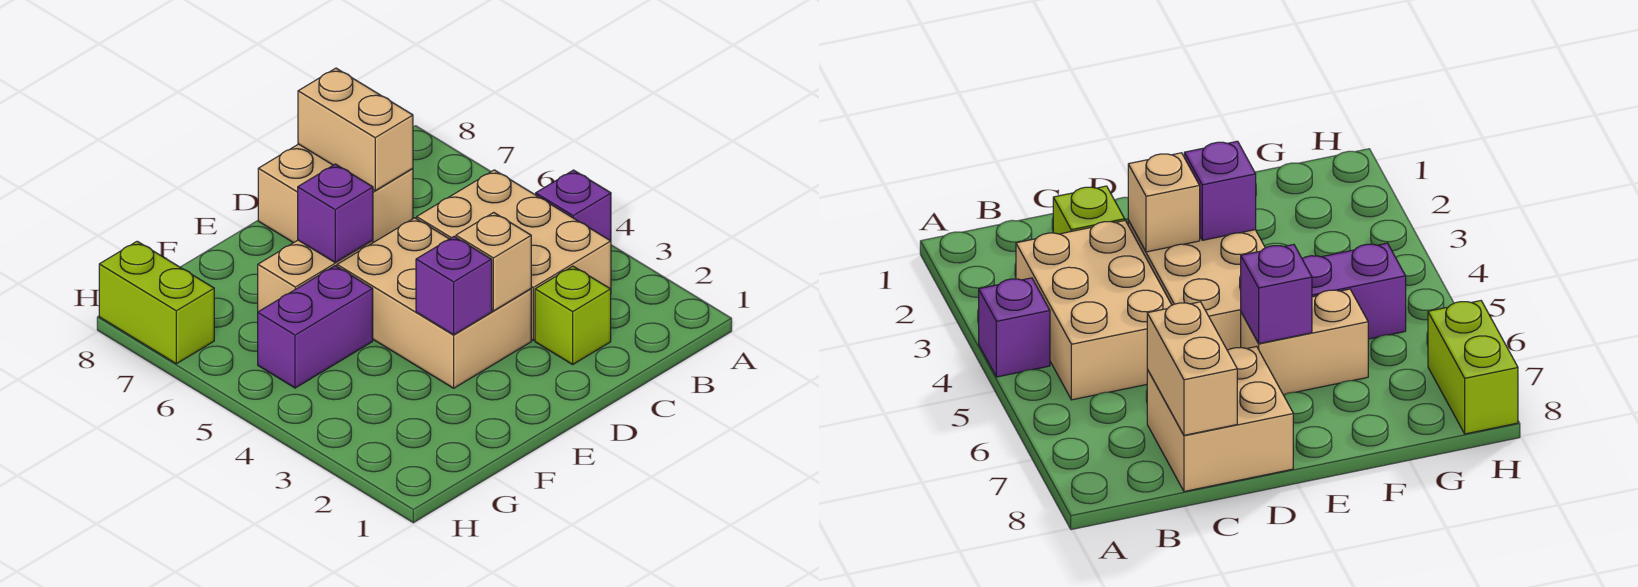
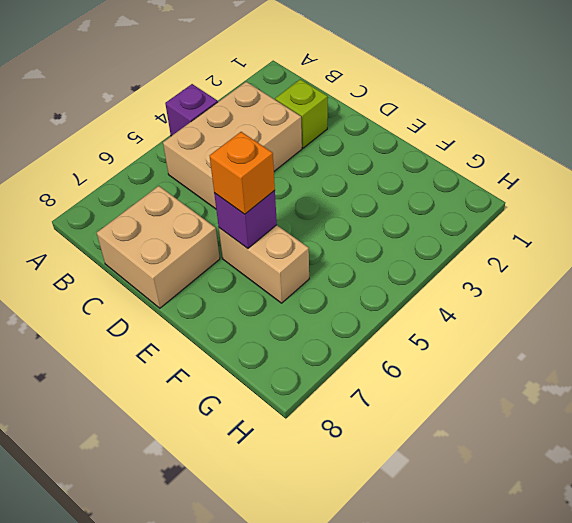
orange brick E6 level 3 -> none
none -> tan brick D3:E5 level 1
none -> purple brick F5:G5 level 1
none -> lime brick H7:H8 level 1

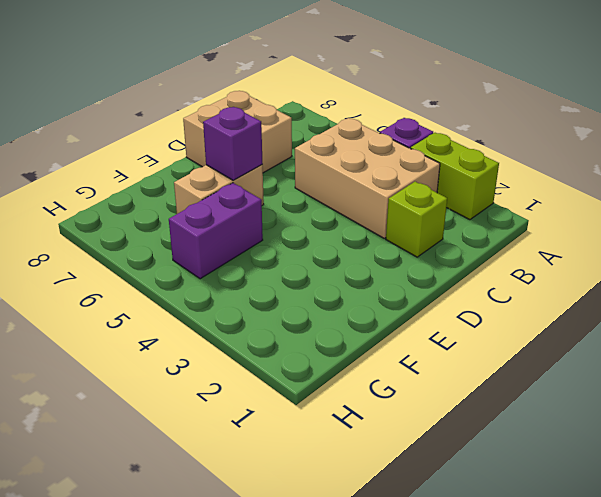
lime brick A2:A3 level 1 -> lime brick H7:H8 level 1
none -> tan brick D3:E5 level 1
none -> tan brick C7:C8 level 2
none -> tan brick D3 level 2

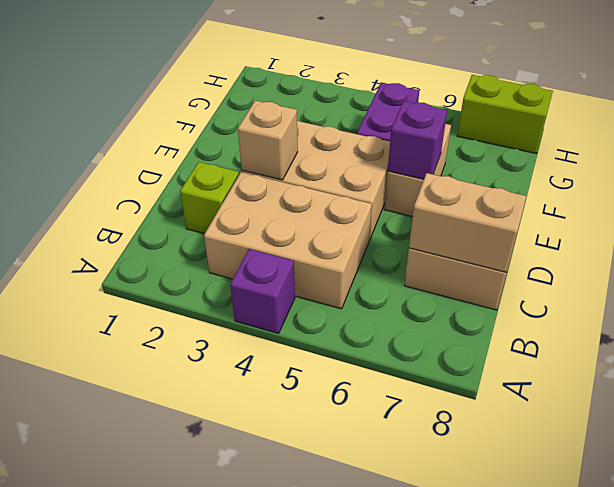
none -> purple brick E3 level 2

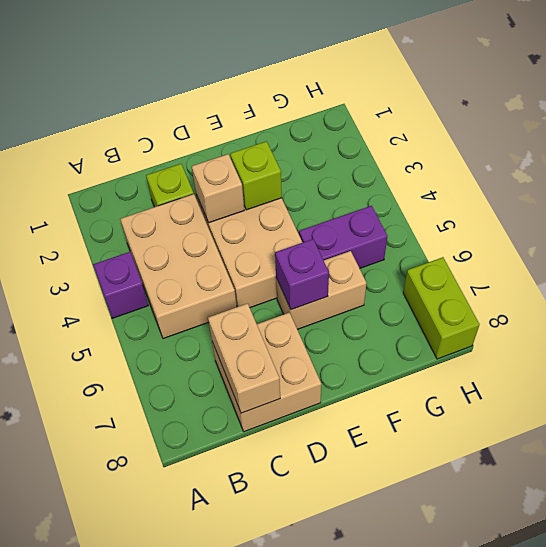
lime brick E3 level 2 -> purple brick E3 level 2

